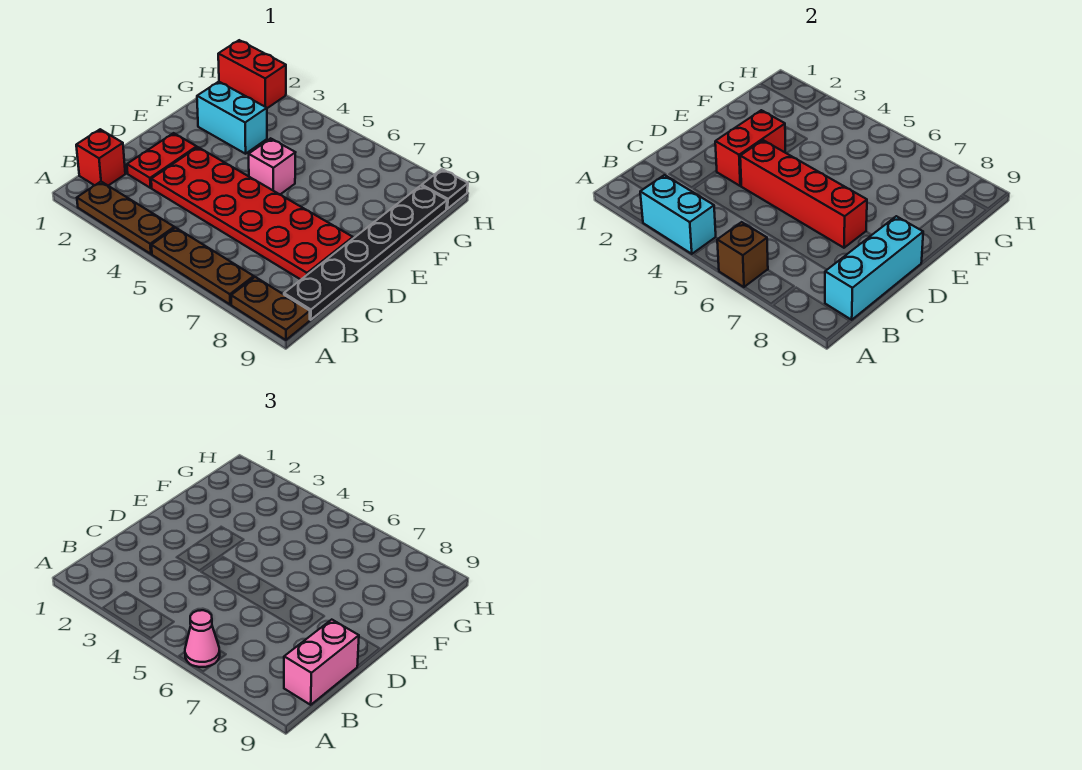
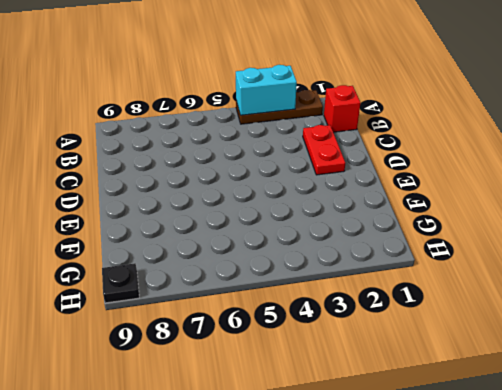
none -> brown plate A5:A7 level 1
none -> brown plate A8:A9 level 1
none -> black plate B9:G9 level 1

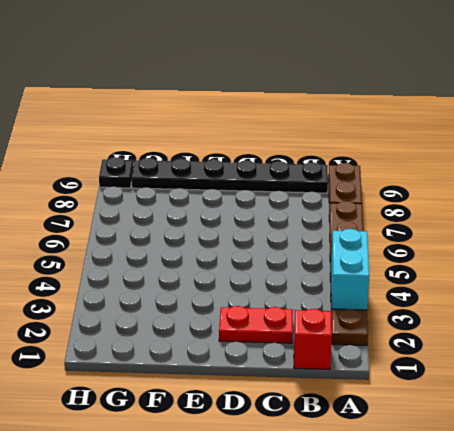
none -> red plate C3:D8 level 1
none -> pink brick E5 level 1
none -> cyan brick F2:F3 level 1

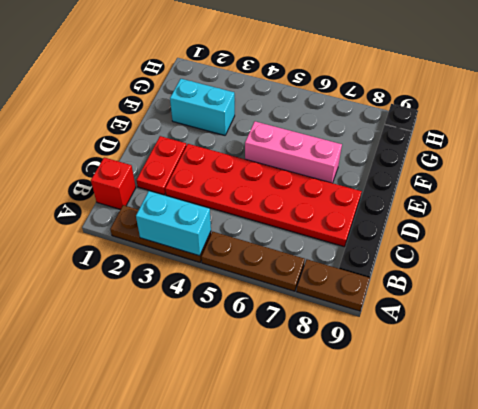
pink brick E5:E7 level 1 -> pink brick E5 level 1
none -> red brick H1:H2 level 1
none -> brown brick A6 level 2
none -> cyan brick B9:D9 level 2

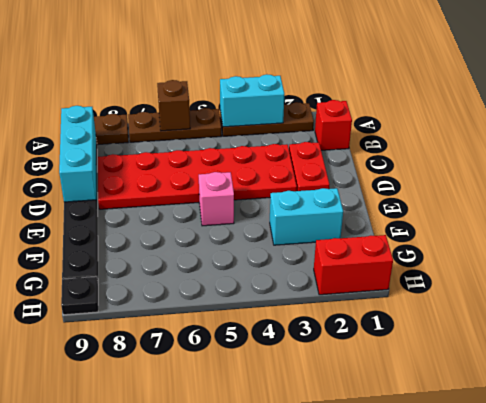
none -> red brick D3:E3 level 2
none -> red brick D4:D7 level 2
none -> pink cone A6 level 3

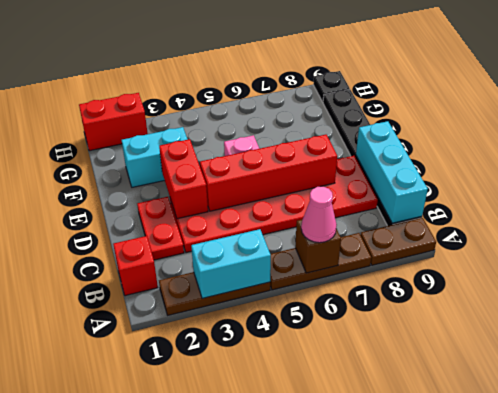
none -> pink brick B9:C9 level 3

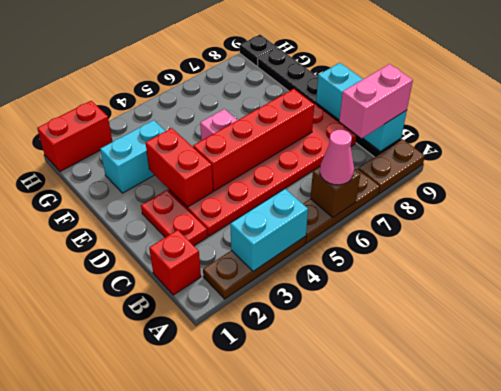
pink brick B8:B9 level 3 -> pink brick B9:C9 level 3

